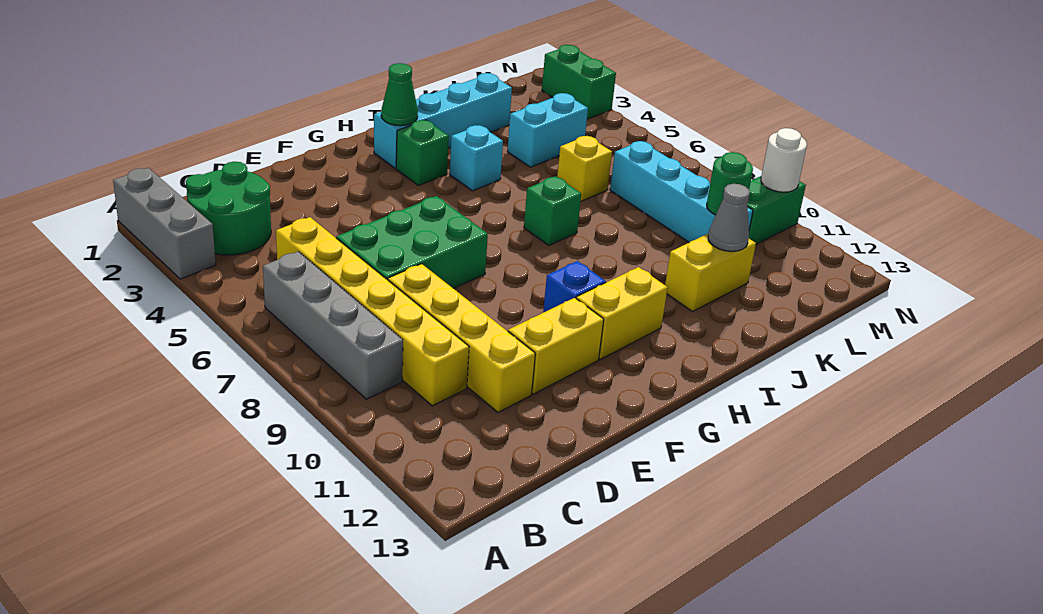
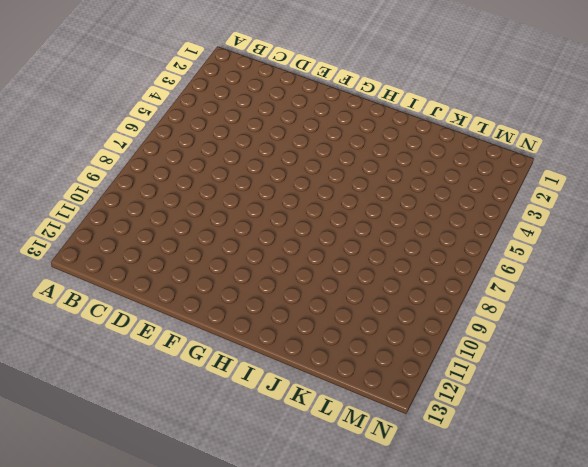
none -> grey brick A1:A3 level 1
none -> green round brick B2:C3 level 1
none -> grey brick B6:B9 level 1

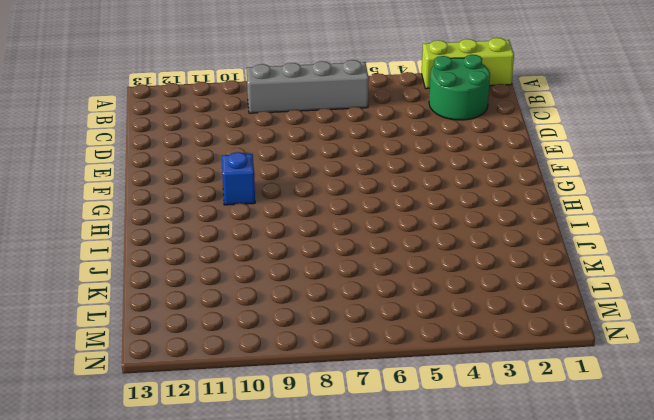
lime brick A1:A3 level 1 -> grey brick A1:A3 level 1
none -> yellow brick C5:C10 level 1
none -> green brick D6:F7 level 1
none -> yellow brick D8:D11 level 1

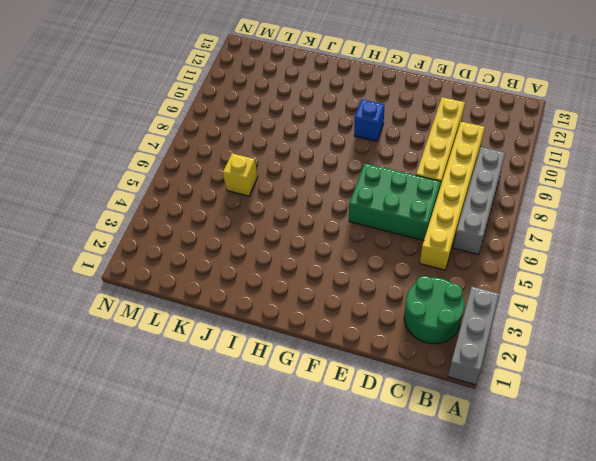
none -> yellow brick E11:F11 level 1
none -> yellow brick G11:H11 level 1
none -> cyan brick H2:K2 level 1

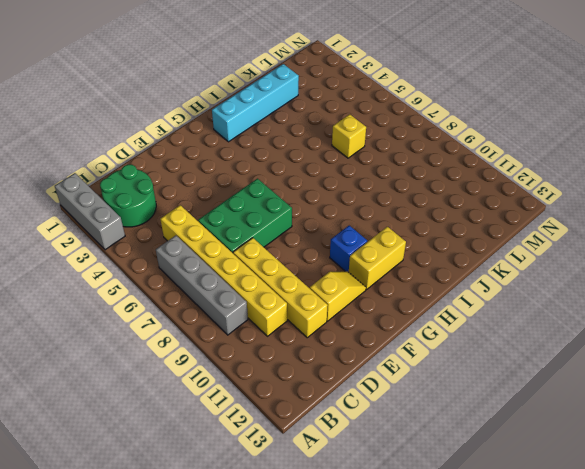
yellow slope E11:F11 level 1 top E -> yellow brick E11:F11 level 1
none -> green brick H3 level 1
none -> cyan brick I4 level 1
none -> green brick I7 level 1

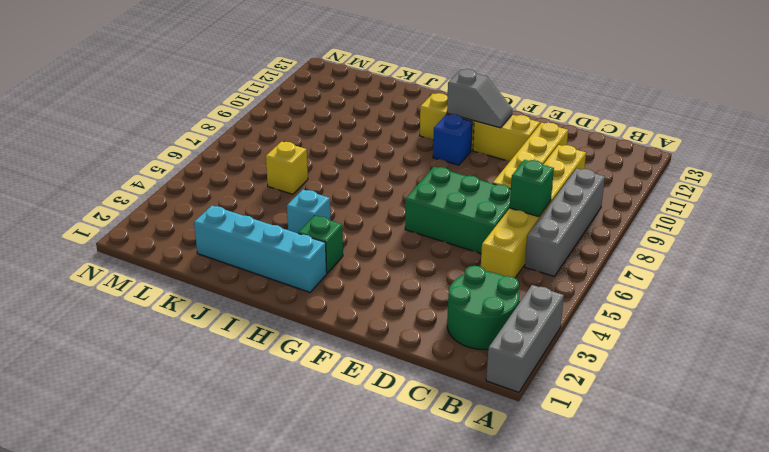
green brick C7 level 2 -> green brick I7 level 1
grey slope F11:G11 level 2 top G -> none
none -> yellow brick J11:K11 level 1
none -> cyan brick K4:L4 level 1
none -> cyan brick L7:L10 level 1

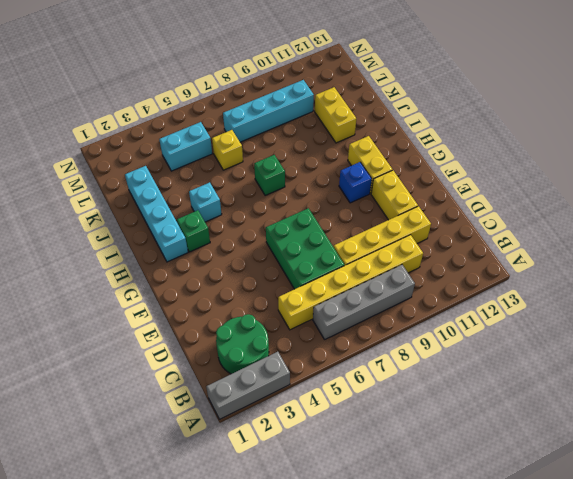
cyan brick L4:L5 level 1 -> cyan brick K4:L4 level 1
none -> green brick M10:N10 level 1
none -> green brick N2:N3 level 1
none -> green cone H2 level 2

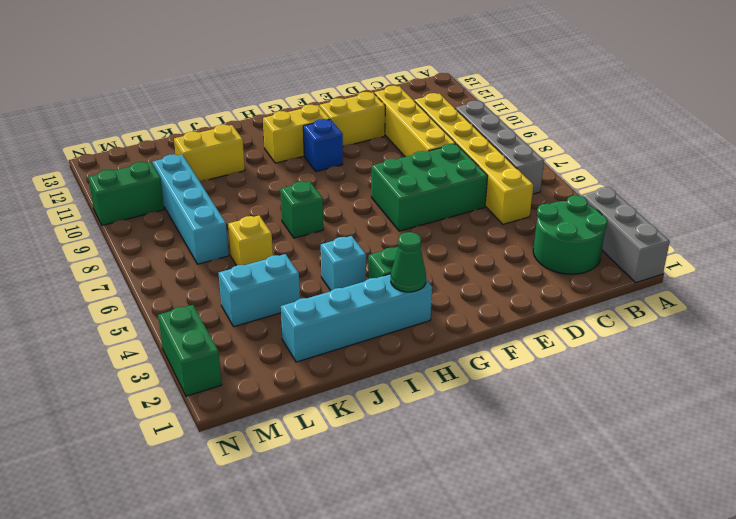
none -> grey cone K11 level 2
none -> green round brick L10 level 2
none -> white round brick N10 level 2

